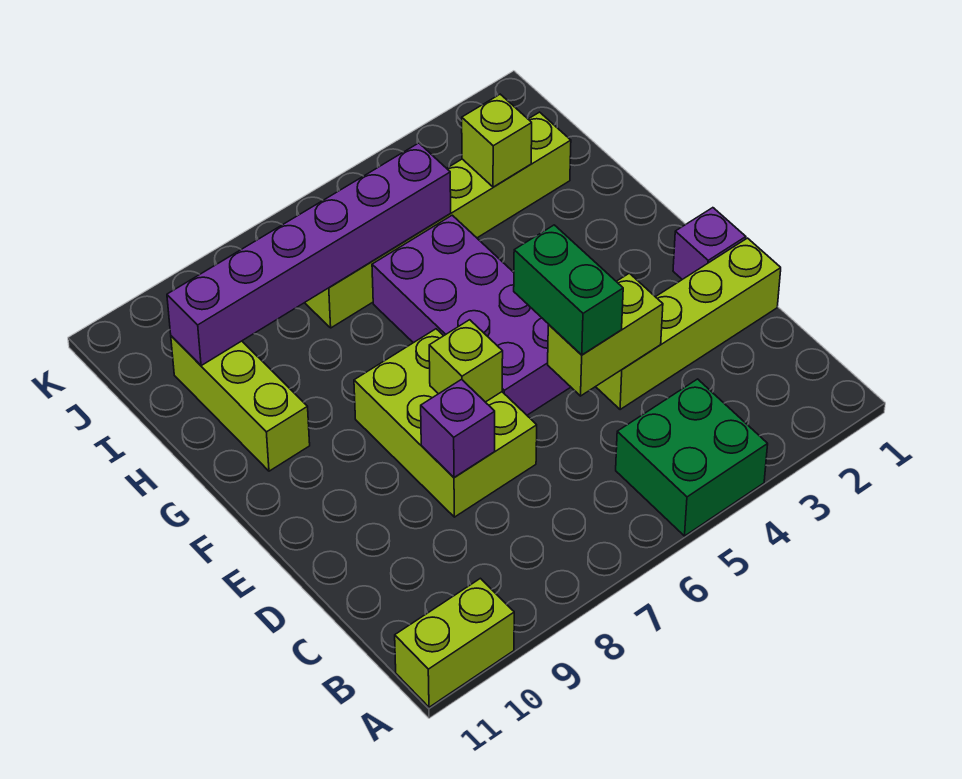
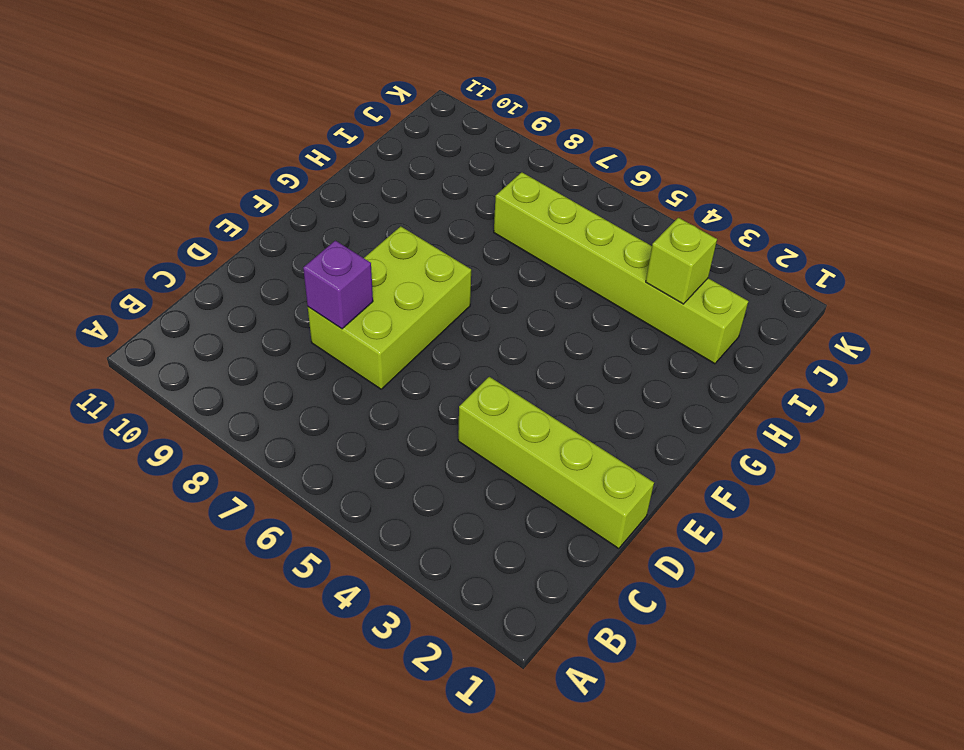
none -> green brick A4:B5 level 1
none -> lime brick A10:A11 level 1
none -> purple brick E1 level 1

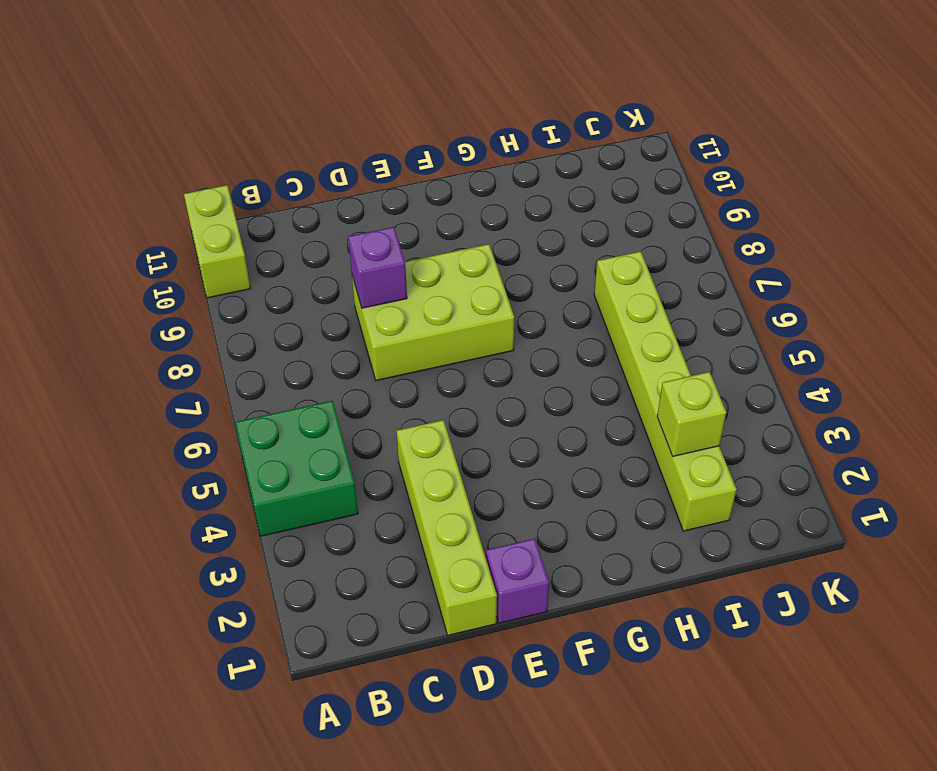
none -> purple brick E5:H6 level 1
none -> lime brick G10:I10 level 1
none -> lime brick D4:D5 level 2

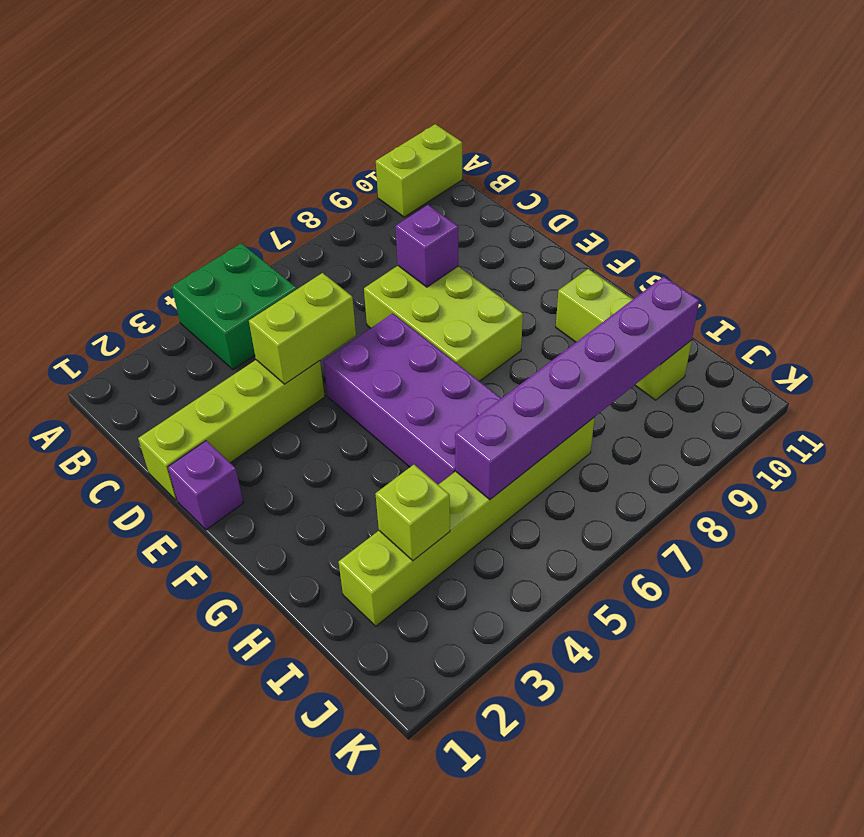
none -> lime brick E7 level 2
none -> green brick D5:E5 level 3

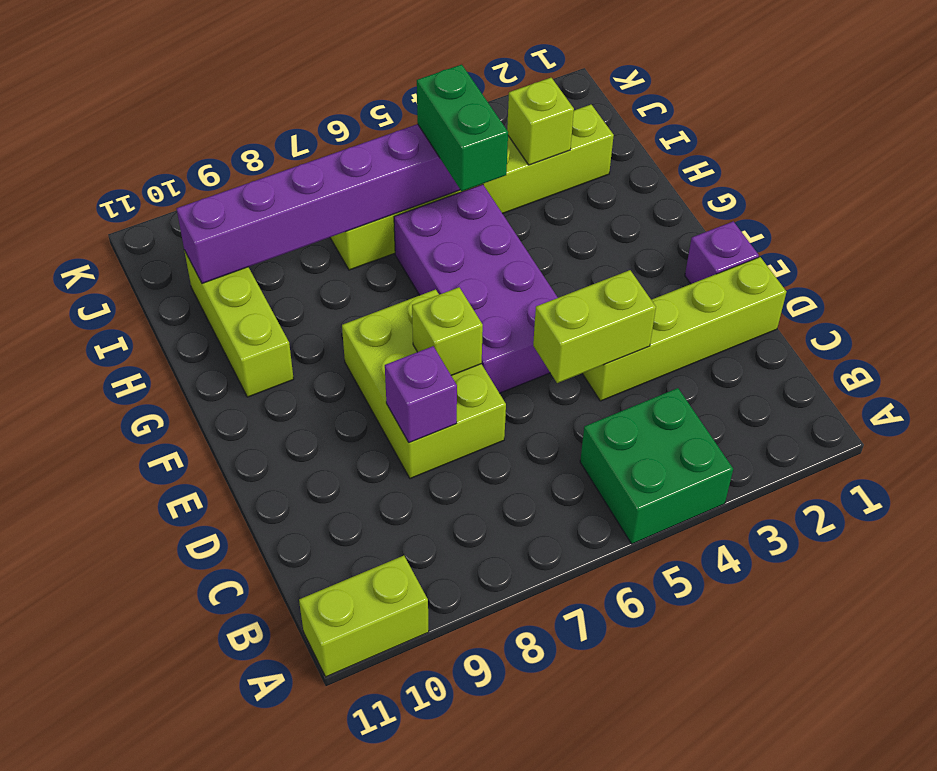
green brick H5:I5 level 3 -> green brick D5:E5 level 3

